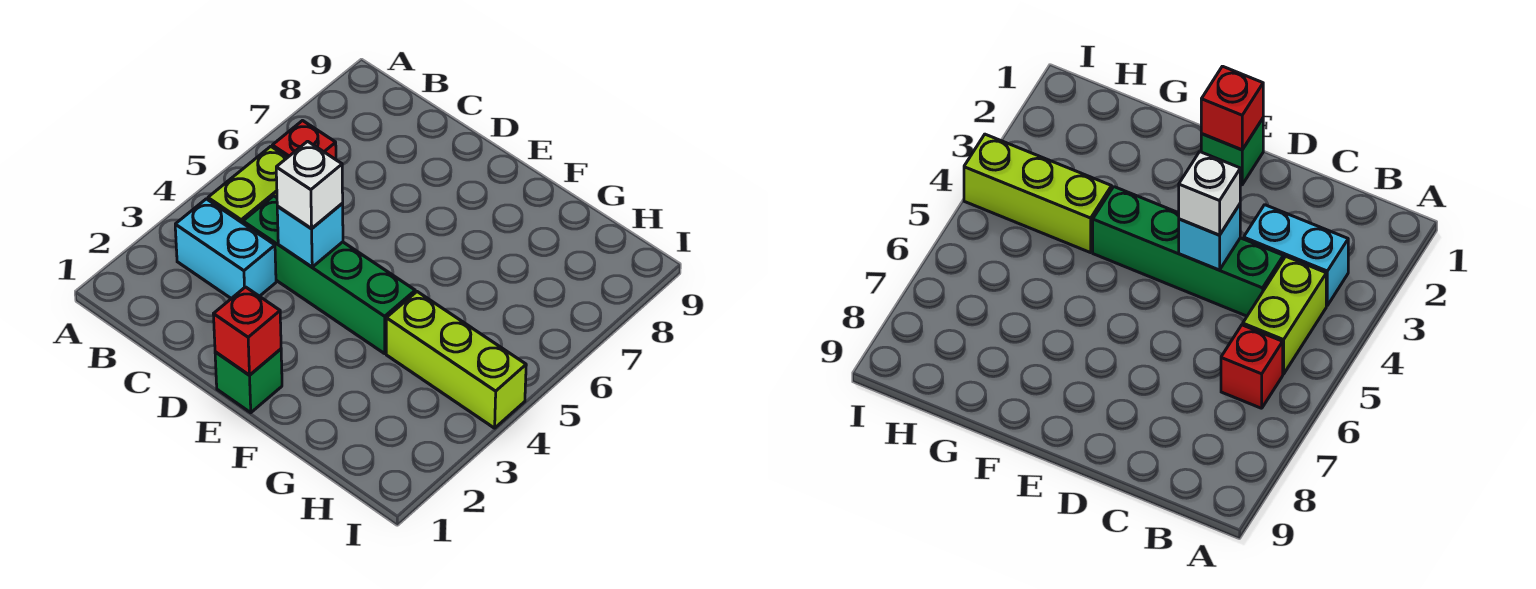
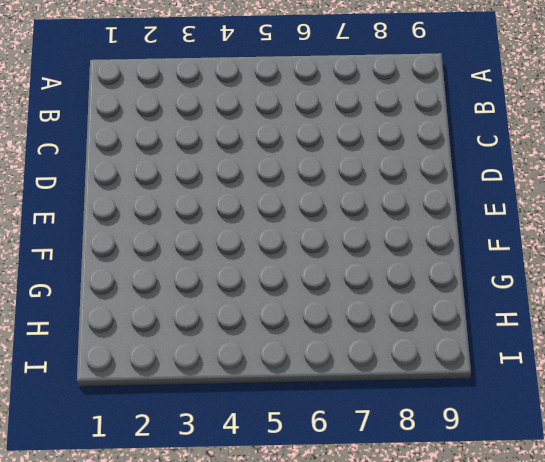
none -> cyan brick B3:C3 level 1
none -> lime brick B4:B5 level 1

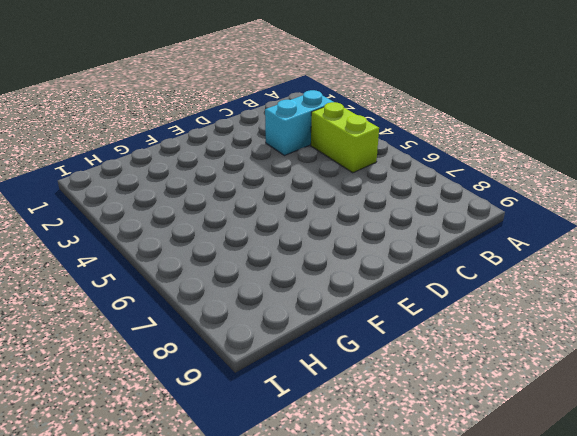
none -> red brick B6 level 1
none -> green brick C4:F4 level 1

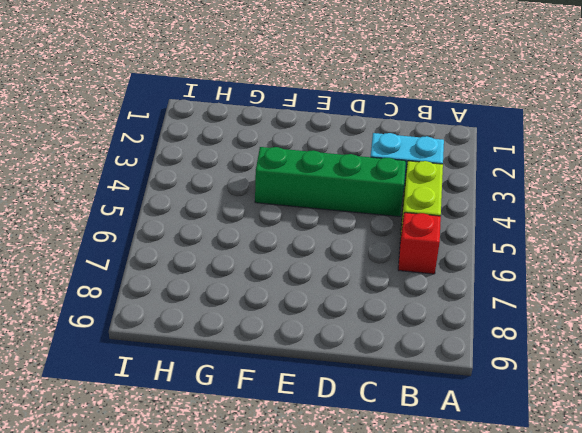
none -> green brick E1 level 1
none -> lime brick G4:I4 level 1

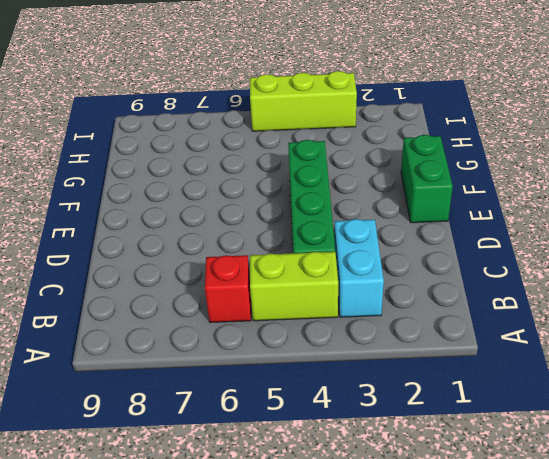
green brick E1:F1 level 1 -> green brick E1 level 1
lime brick I3:I5 level 1 -> lime brick G4:I4 level 1
none -> cyan brick D4 level 2
none -> red brick E1 level 2

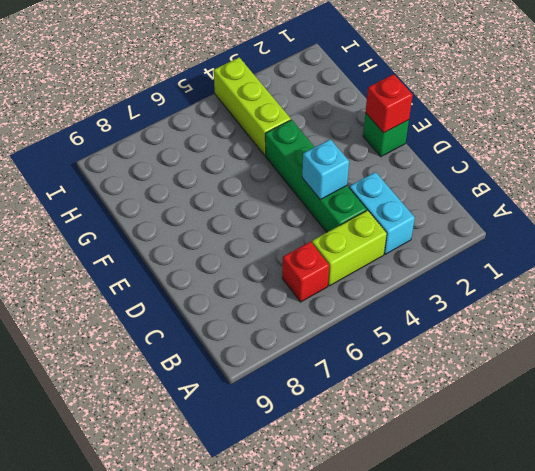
none -> white brick D4 level 3

